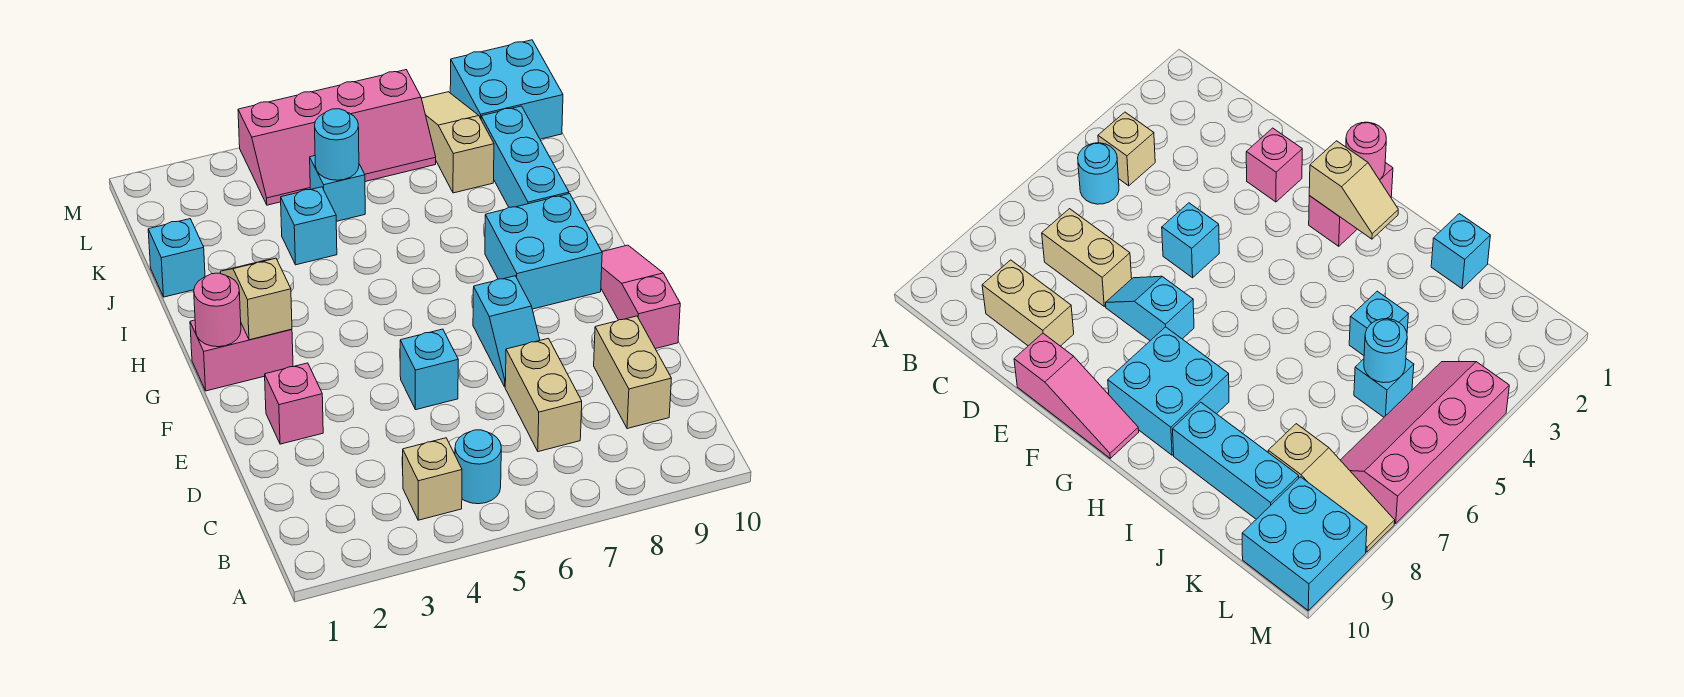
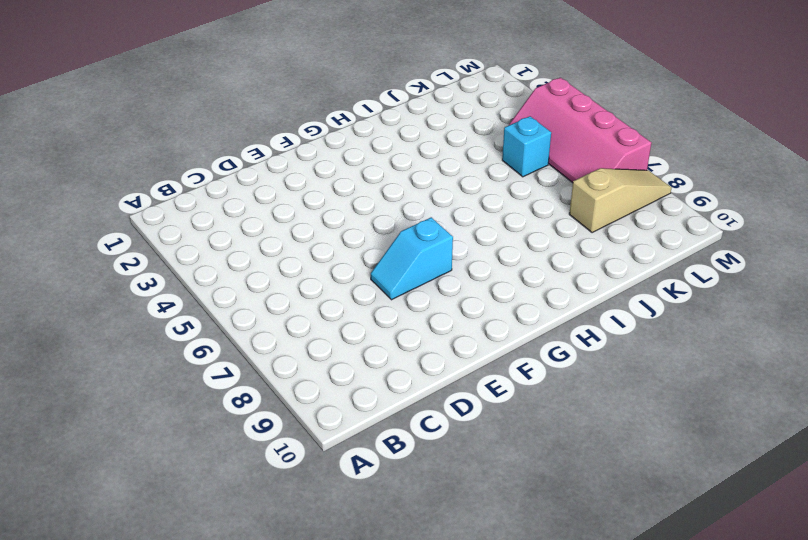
none -> tan brick B4 level 1
none -> cyan round brick B5 level 1
none -> tan brick C7:D7 level 1

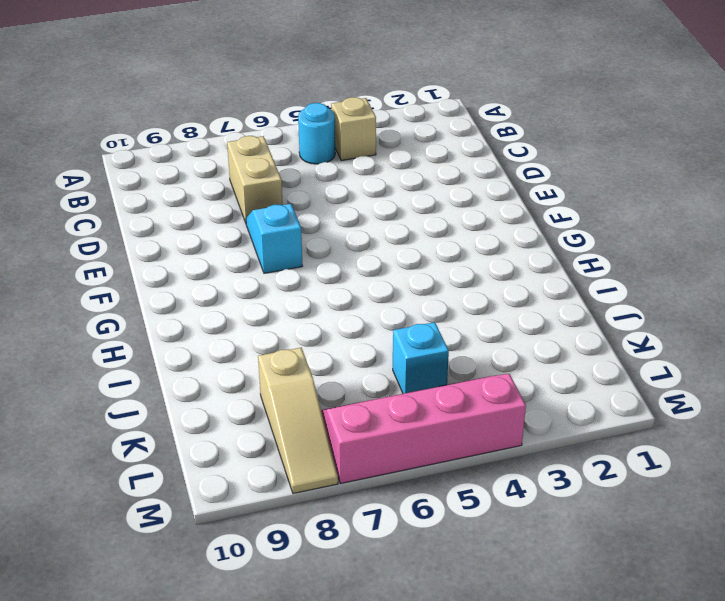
none -> tan brick C9:D9 level 1
none -> pink brick E2 level 1
none -> cyan brick E5 level 1

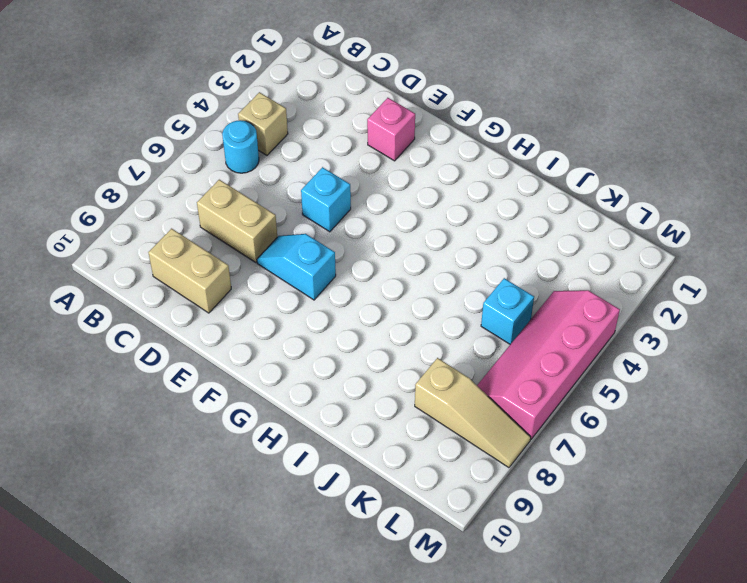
none -> pink slope E10:G10 level 1 top E
none -> pink brick G1:G2 level 1
none -> cyan brick G8:H9 level 1

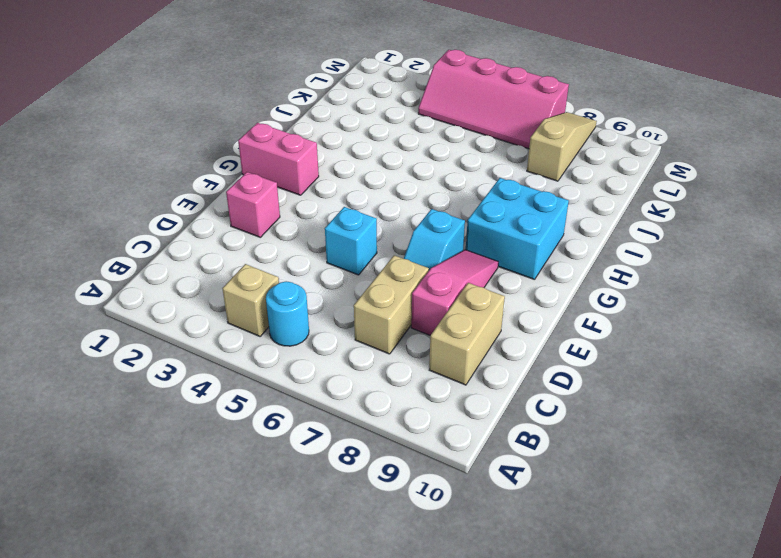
pink slope D8:F8 level 1 top D -> pink slope E10:G10 level 1 top E
none -> cyan brick I9:K9 level 1
none -> cyan brick J1 level 1
none -> cyan brick J4 level 1

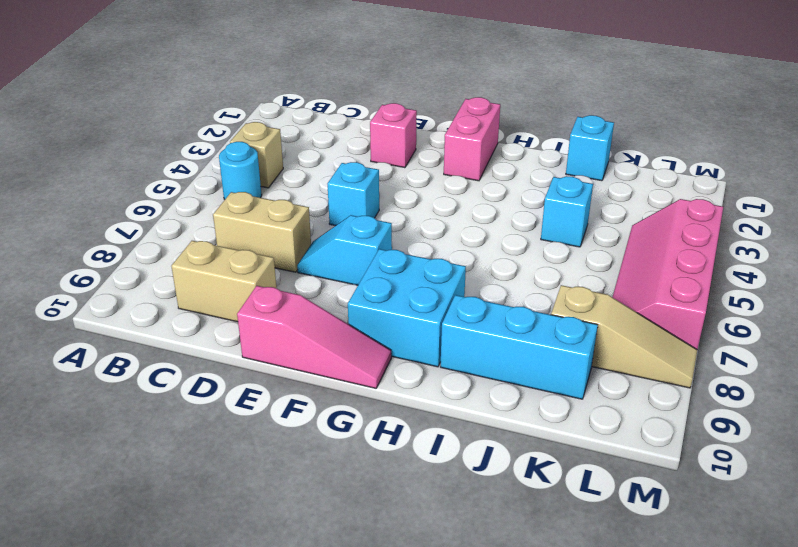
none -> cyan brick K5 level 1
none -> cyan brick L9:M10 level 1
none -> pink round brick G1 level 2

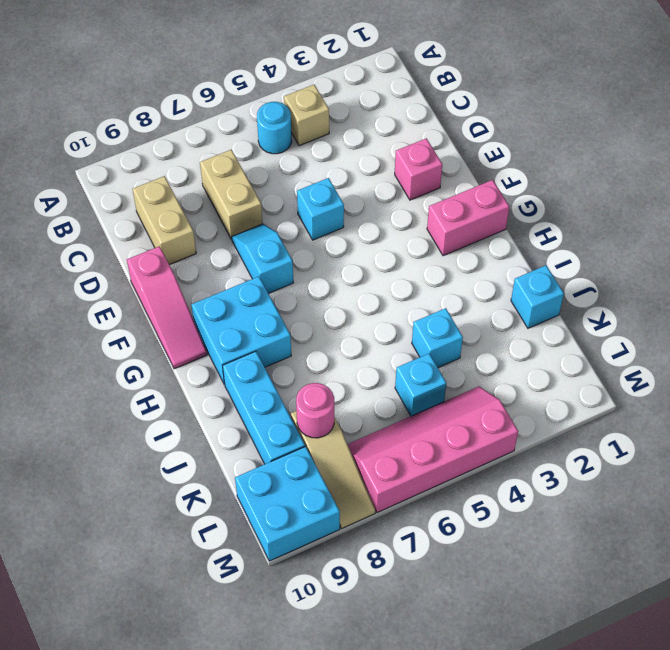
pink round brick K8 level 2 -> pink round brick G1 level 2
none -> tan slope G2:H2 level 2 top G
none -> cyan round brick K5 level 2

